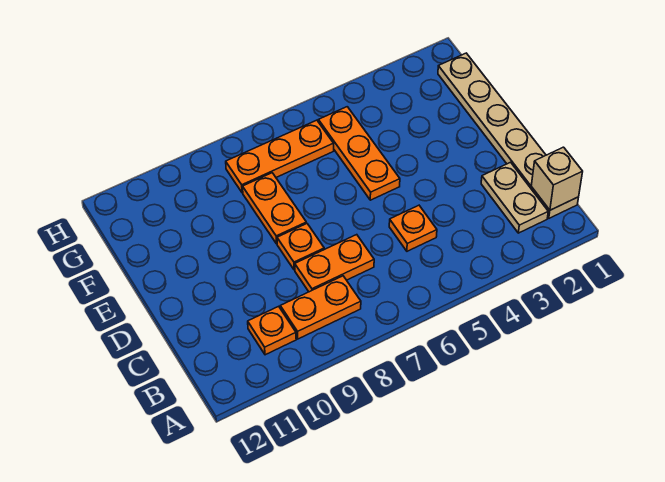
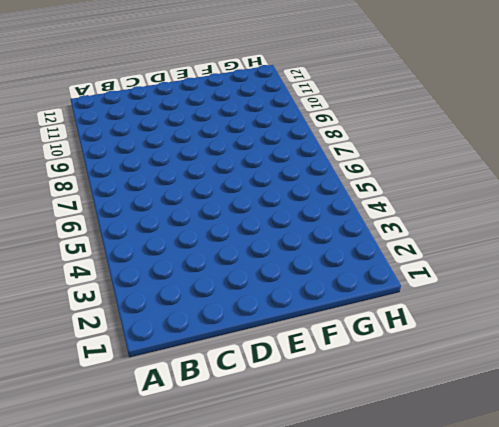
none -> tan plate B1:G1 level 1
none -> tan plate B2:C2 level 1

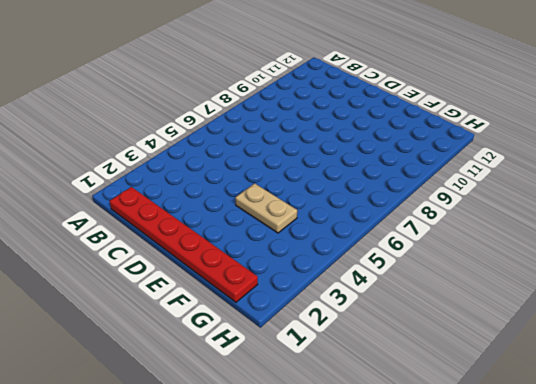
red plate B1:G1 level 1 -> tan plate B1:G1 level 1
tan plate E4:F4 level 1 -> tan plate B2:C2 level 1
none -> orange plate B8:B9 level 1
none -> orange plate B10 level 1

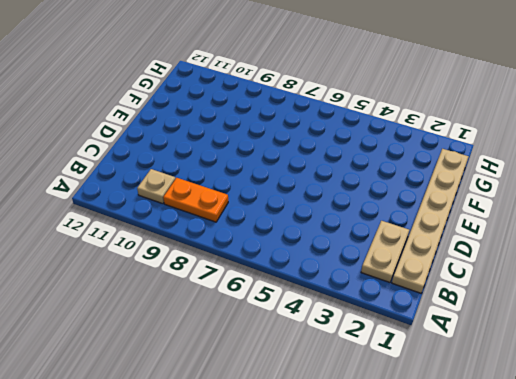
tan plate B10 level 1 -> orange plate B10 level 1
none -> orange plate C5 level 1
none -> orange plate C7:C8 level 1

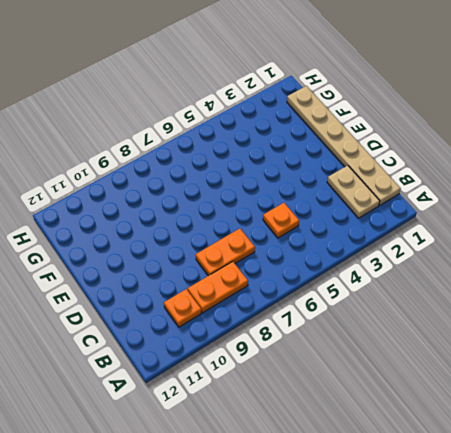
none -> orange plate D8 level 1
none -> orange plate E5:G5 level 1

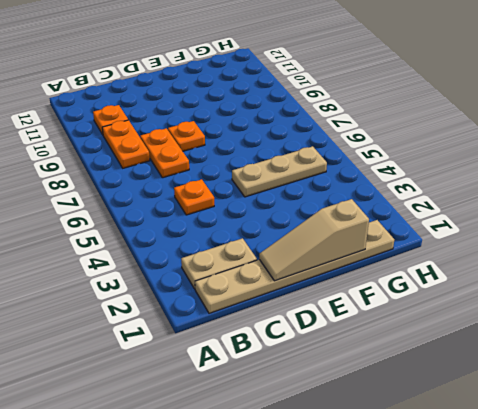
tan slope D1:F1 level 2 top F -> none
tan plate E5:G5 level 1 -> orange plate E5:G5 level 1
none -> orange plate E8:F8 level 1
none -> orange plate G6:G8 level 1

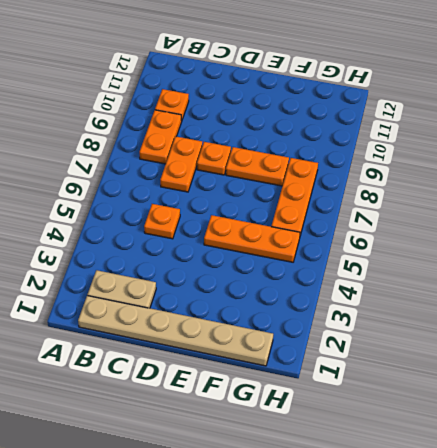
none -> tan brick B1 level 2

